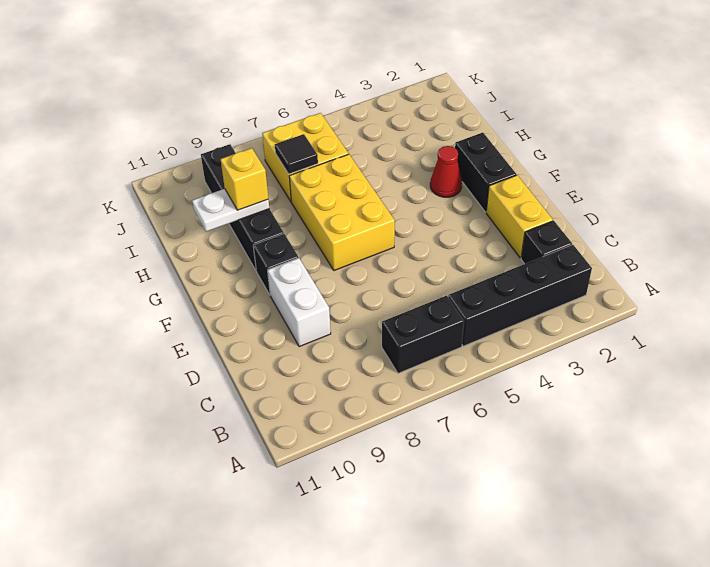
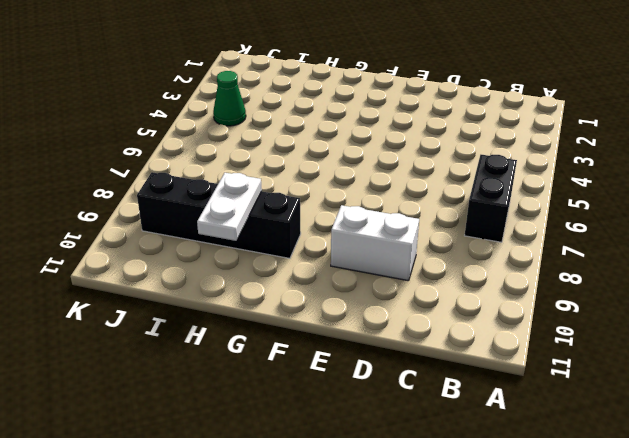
green cone J4 level 1 -> none
none -> black brick B2:B5 level 1
none -> black brick C2 level 1
none -> yellow brick D2:E2 level 1

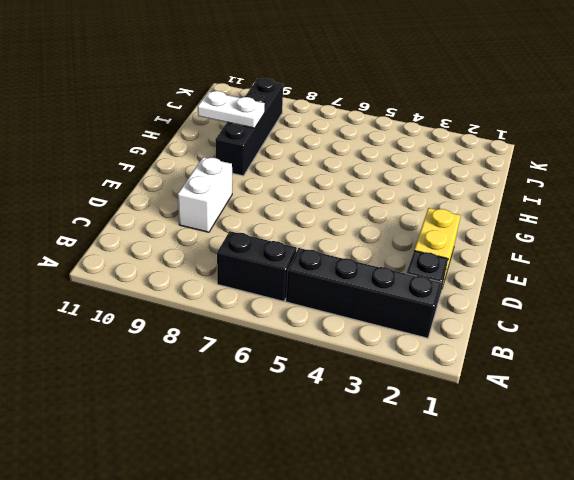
none -> black brick F2:G2 level 1
none -> yellow brick F6:H7 level 1
none -> black brick F9 level 1

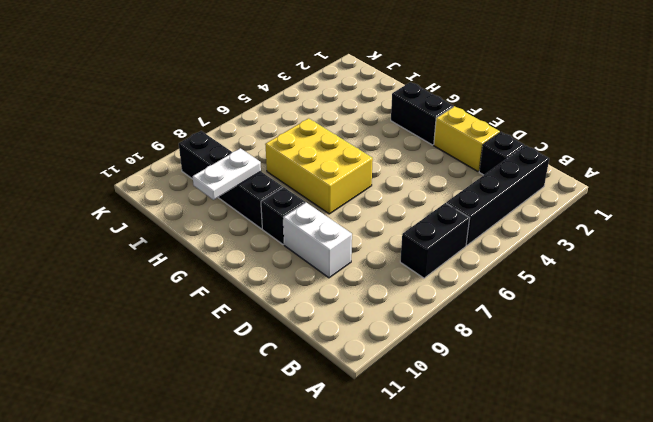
none -> red cone G3 level 1
none -> yellow brick I6:J7 level 1
none -> black tile I7 level 2

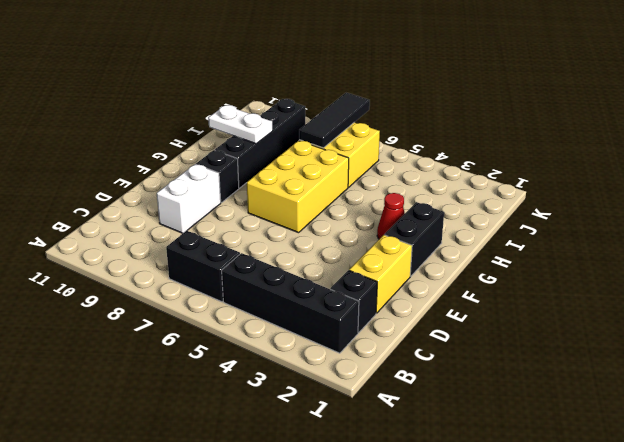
black tile I7:K7 level 2 -> black tile I7 level 2
none -> yellow brick H9 level 3

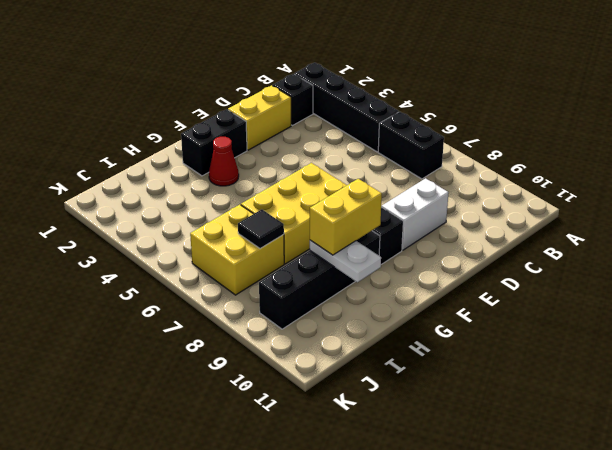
yellow brick G9:H9 level 3 -> yellow brick H9 level 3

